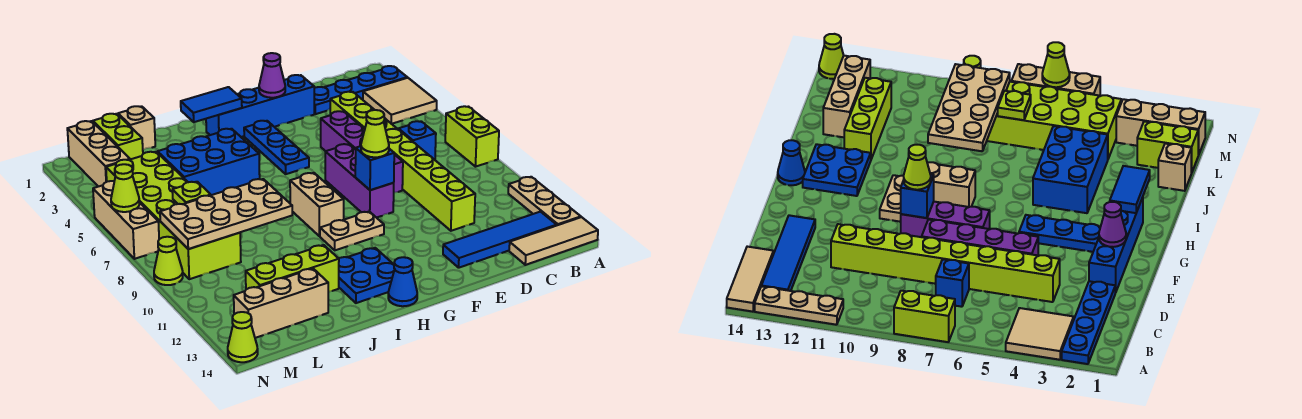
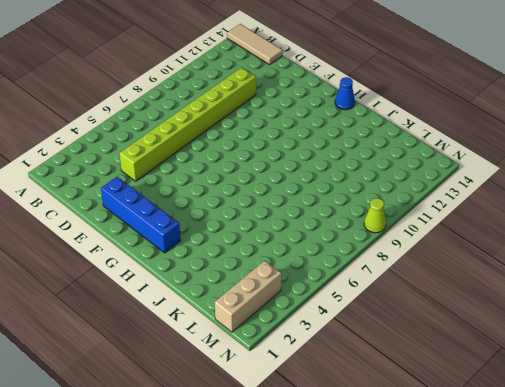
none -> blue plate A2:D2 level 1
none -> tan tile A3:B4 level 1
none -> lime brick A7:A8 level 1
none -> tan plate A11:A13 level 1

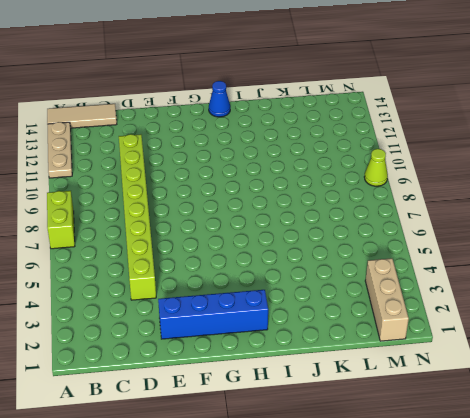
none -> blue plate A2:D2 level 1
none -> tan tile A3:B4 level 1
none -> blue tile B13:E13 level 1
none -> blue brick C7 level 1

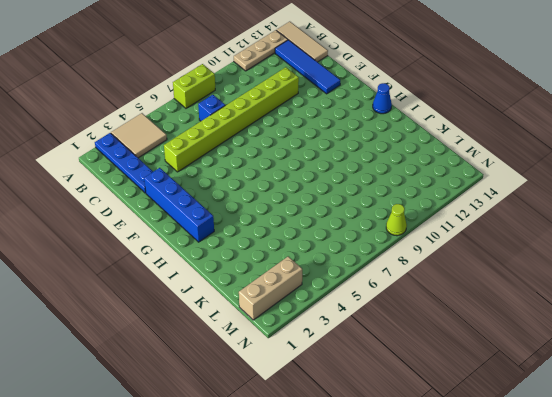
none -> purple brick E5:E8 level 1
none -> purple brick F7:F9 level 1
none -> blue plate G3:G5 level 1
none -> tan plate G10:H10 level 1

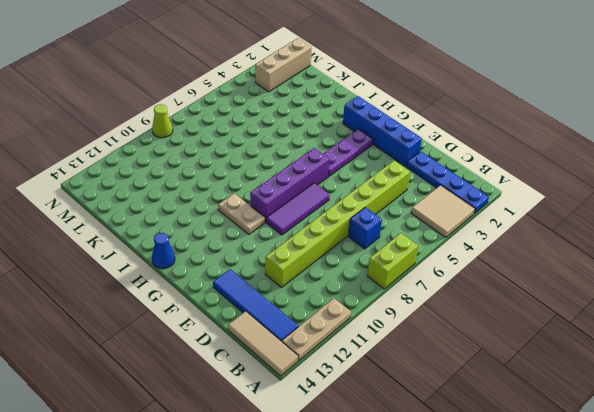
purple tile F7:F9 level 1 -> purple brick F7:F9 level 1
purple plate G3:G5 level 1 -> blue plate G3:G5 level 1
purple brick G6:G9 level 1 -> purple brick E5:E8 level 1
none -> tan brick H8:H9 level 1
none -> blue plate H12:I13 level 1
none -> blue brick I4:K5 level 1
none -> lime brick J12:L12 level 1

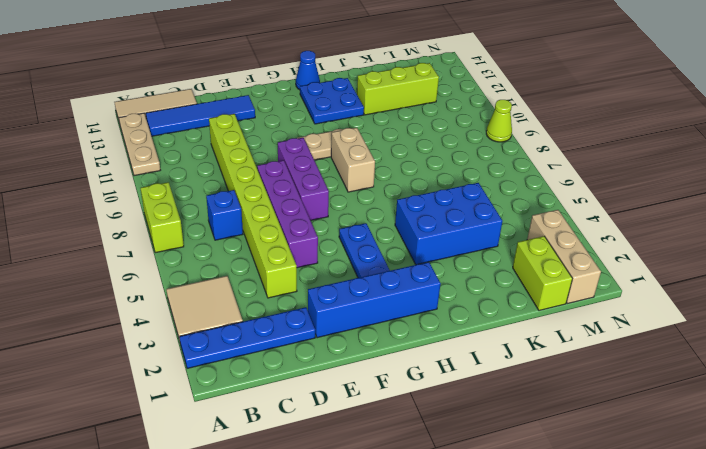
none -> tan brick K1 level 1
none -> tan brick K13:M13 level 1
none -> lime brick L4:M9 level 1
none -> tan brick N5:N7 level 1

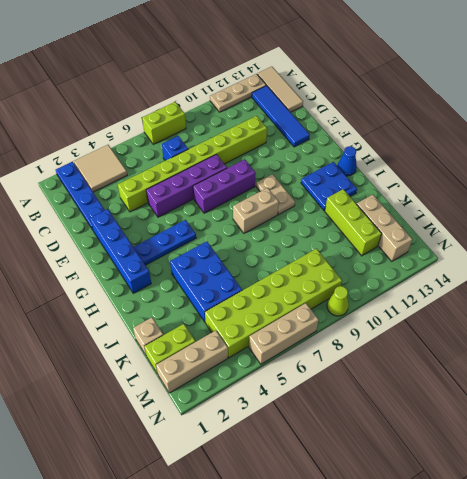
none -> lime cone N14 level 1
none -> purple cone F2 level 2
none -> blue brick F9 level 2
none -> blue tile H2:I2 level 2

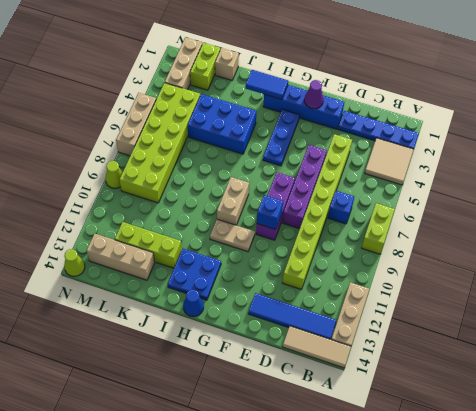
none -> tan plate J8:M9 level 2
none -> lime plate L7 level 2
none -> lime cone N6 level 2
none -> lime cone F9 level 3

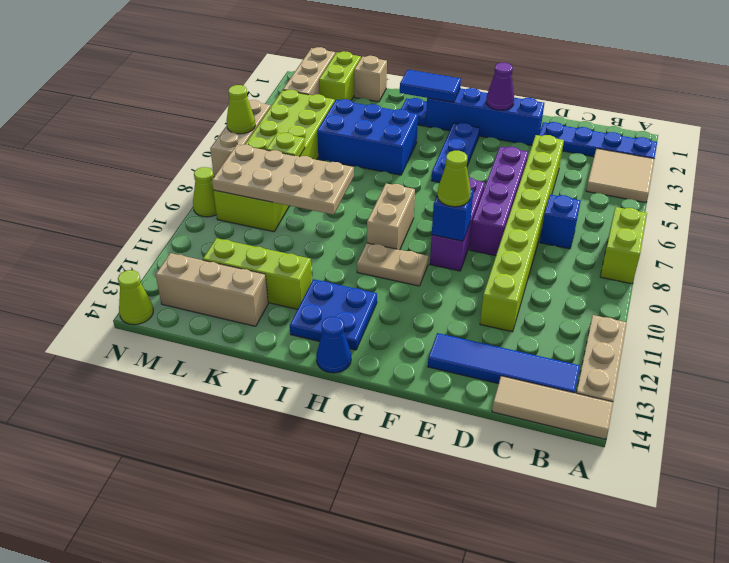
blue plate I2 level 1 -> none

